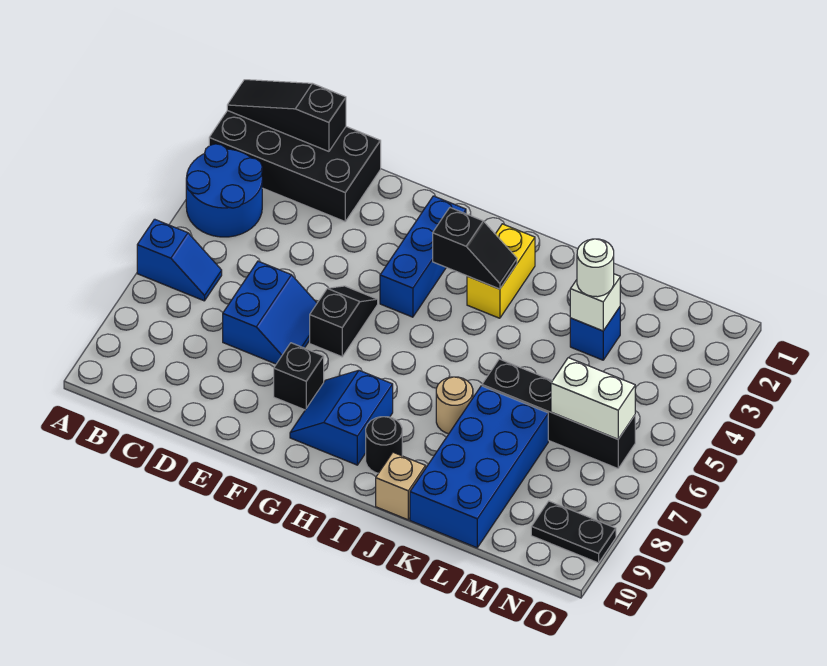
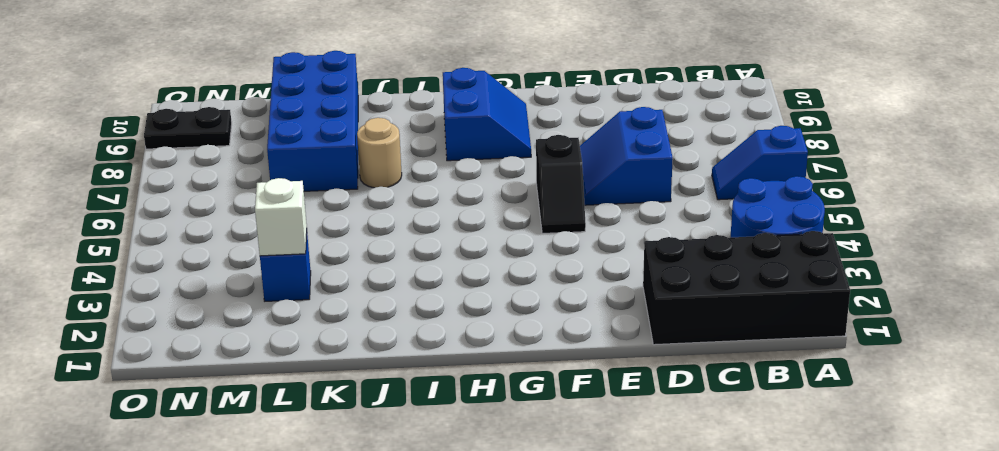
none -> black brick F8 level 1
none -> blue brick G2:G4 level 1
none -> yellow brick I2:I3 level 1

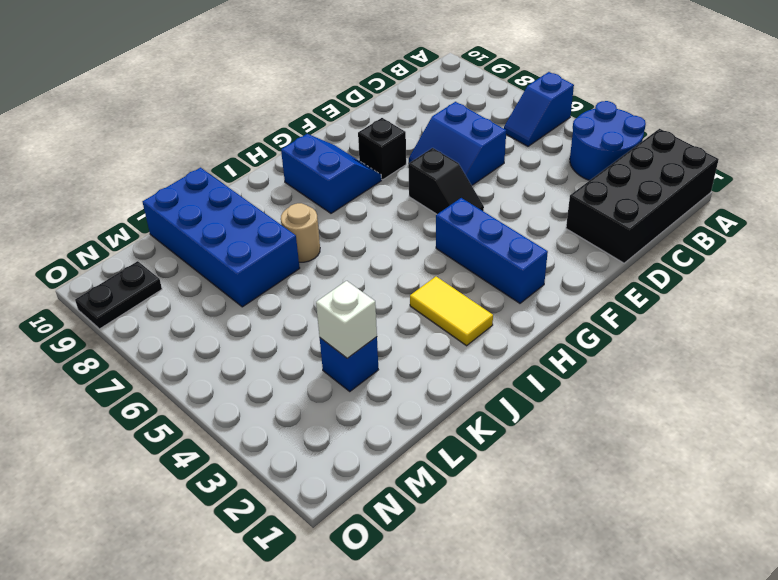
yellow tile I2:I3 level 1 -> yellow brick I2:I3 level 1
none -> black round brick I9 level 1
none -> tan brick J10 level 1
none -> black brick K6:N6 level 1

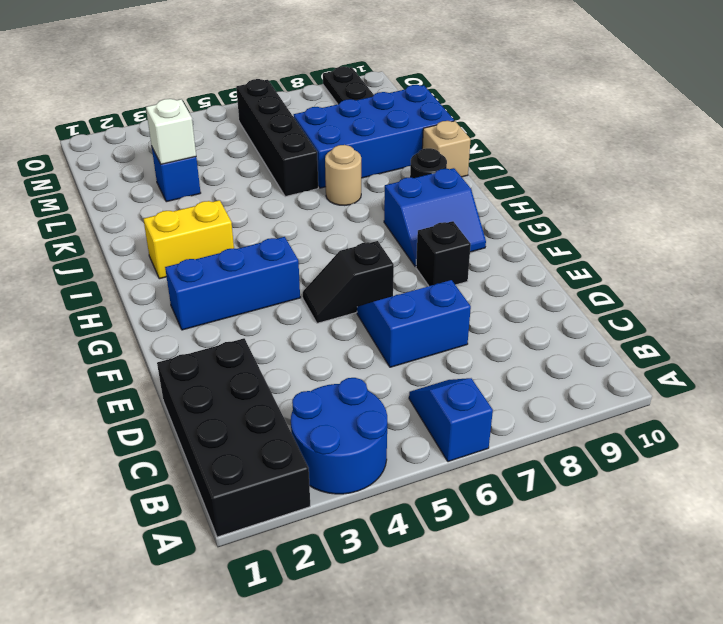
none -> black slope A1:C1 level 2 top C
none -> black slope H3:I3 level 2 top H
none -> white brick M6:N6 level 2

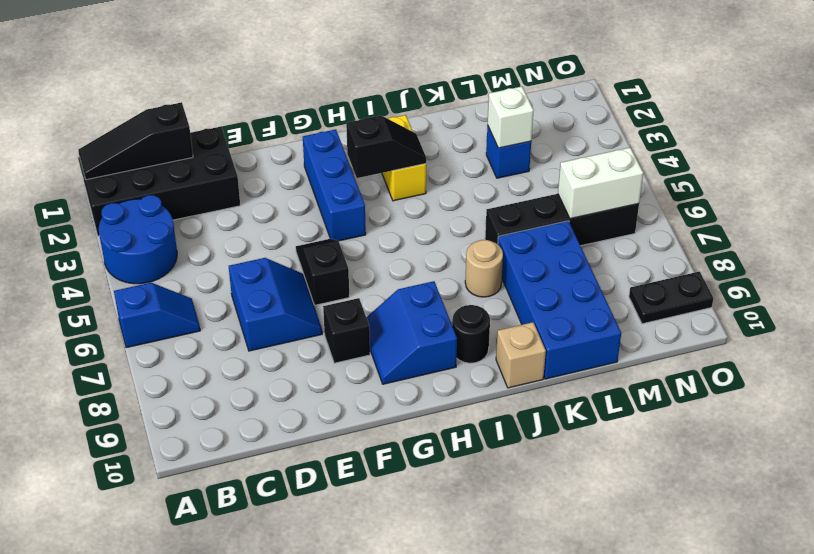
none -> white round brick L3 level 3

